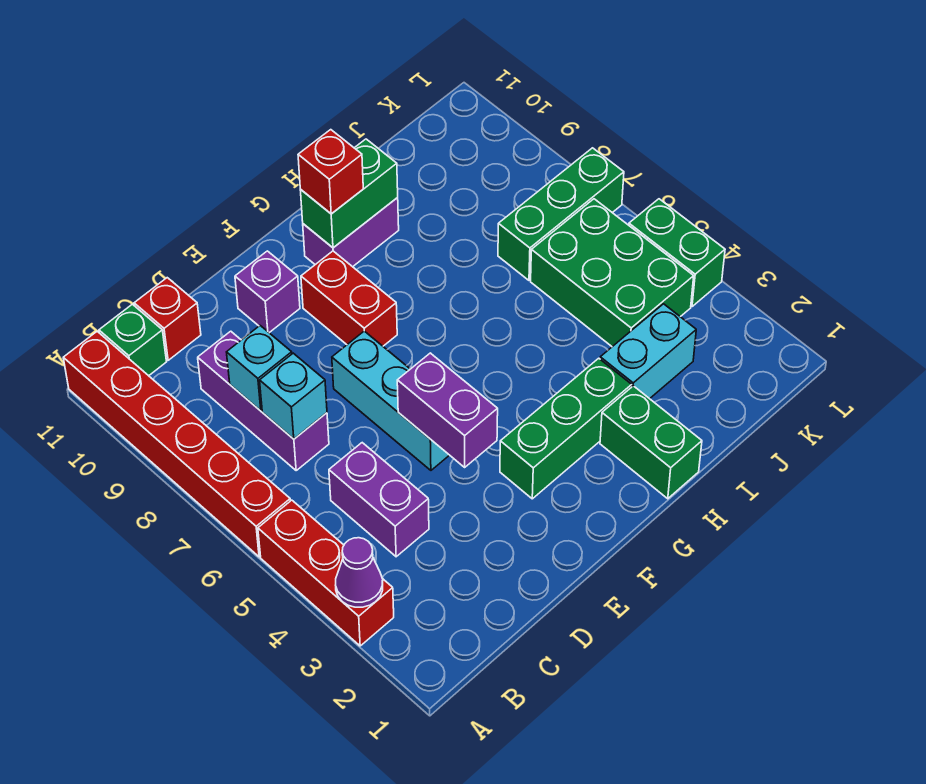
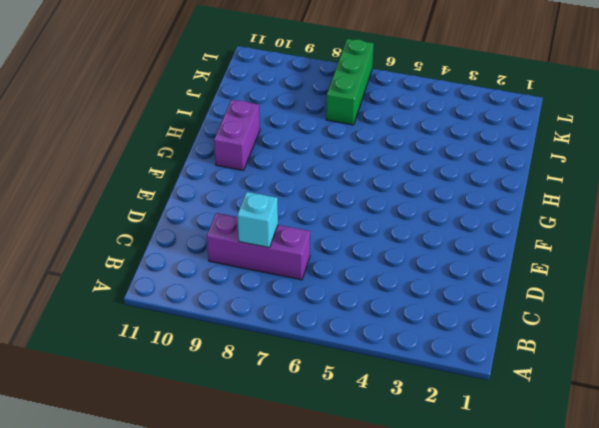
none -> red brick A3:A5 level 1
none -> red brick A6:A11 level 1
none -> green brick B11 level 1

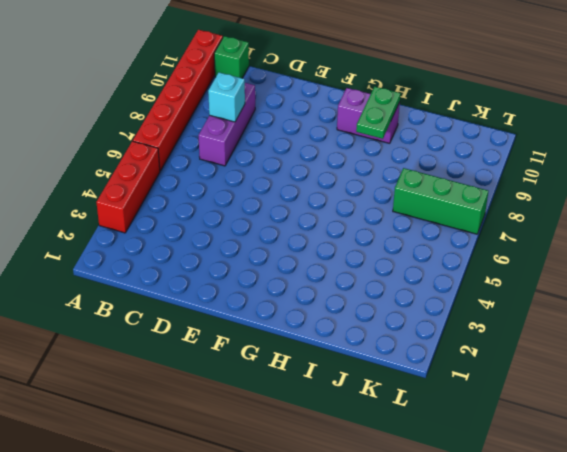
green plate H9:H10 level 2 -> green brick G10:H10 level 2
none -> purple brick C4:C5 level 1
none -> red brick C11 level 1
none -> cyan brick E5:E7 level 1

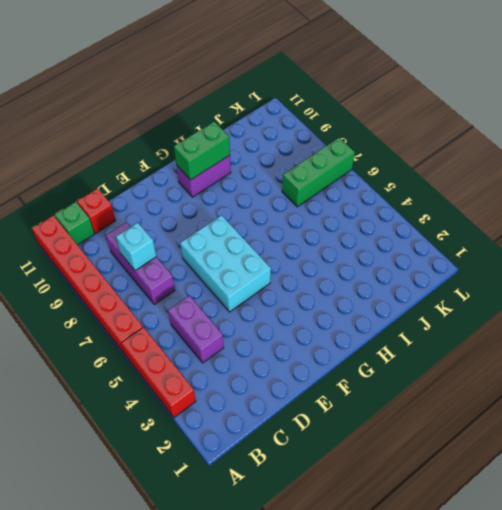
cyan brick E5:F7 level 1 -> cyan brick E5:E7 level 1
none -> purple brick E10 level 1
none -> green brick F3:H3 level 1
none -> red brick F8:F9 level 1

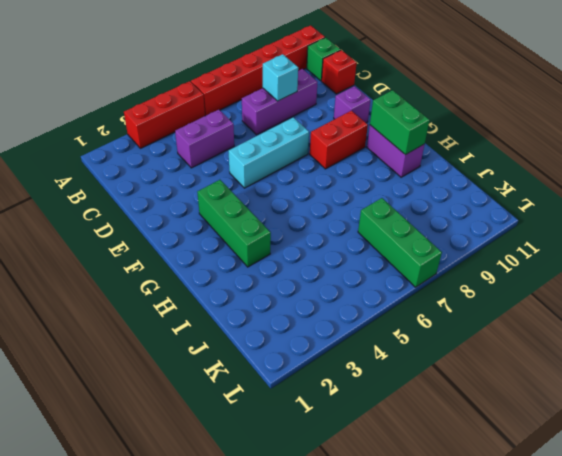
none -> green brick H1:H2 level 1
none -> cyan brick I3:J3 level 1
none -> green brick J4:K6 level 1

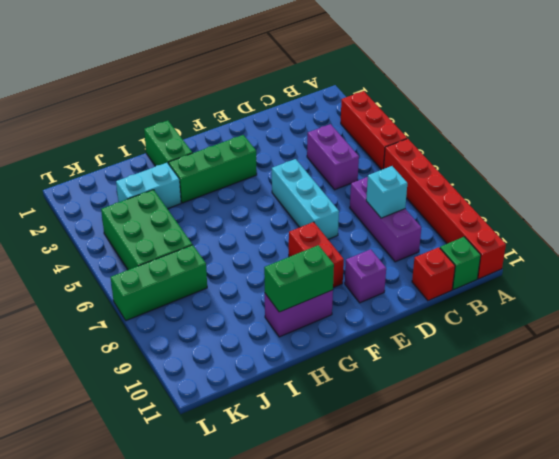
none -> green brick L4:L5 level 1
none -> purple cone A3 level 2
none -> cyan brick C7 level 2

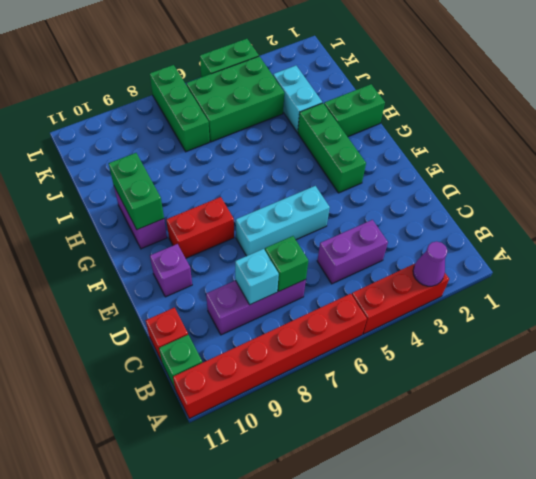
green brick C7 level 2 -> cyan brick C7 level 2
none -> purple brick E4:E5 level 2
none -> red brick G10 level 3

